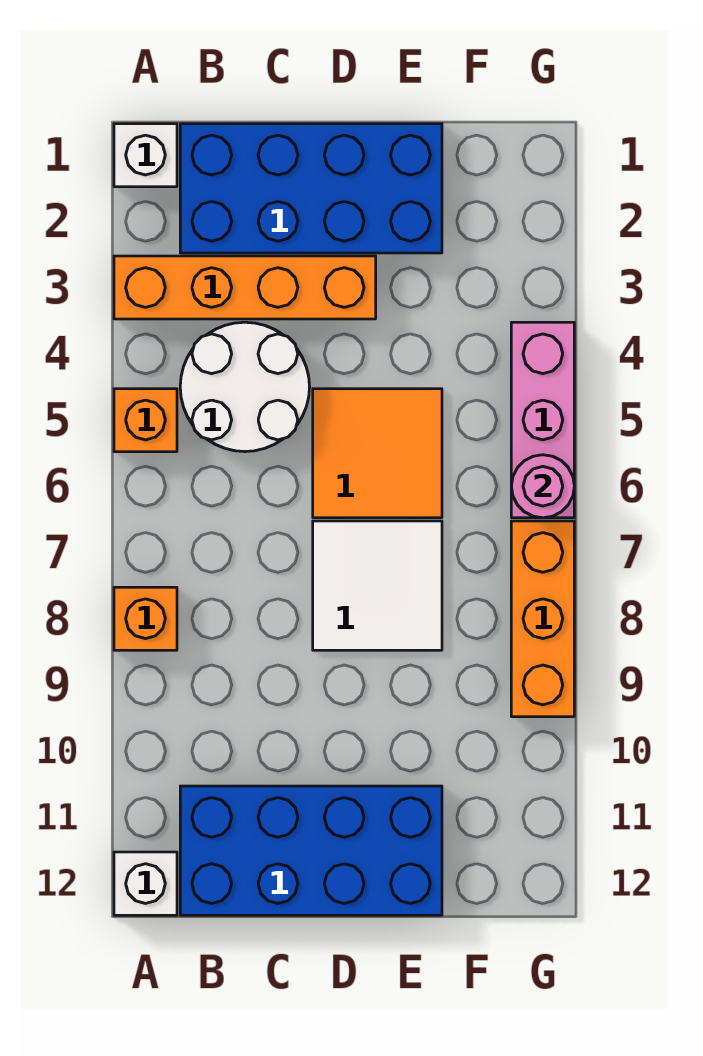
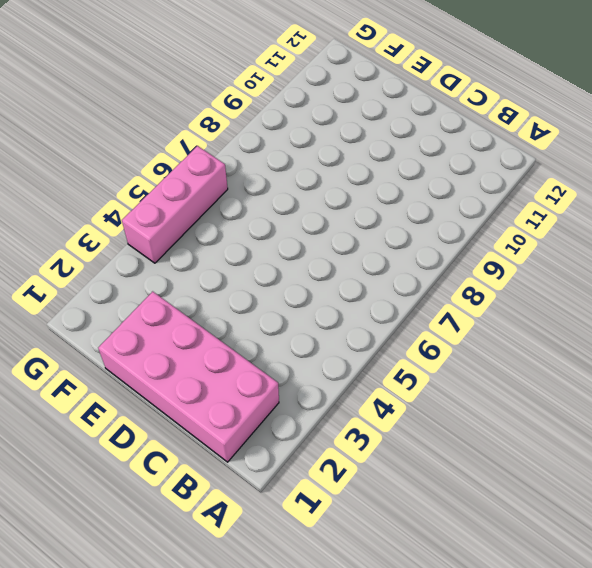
pink brick B1:E2 level 1 -> blue brick B1:E2 level 1
none -> white brick A1 level 1
none -> orange brick A3:D3 level 1
none -> orange brick A5 level 1

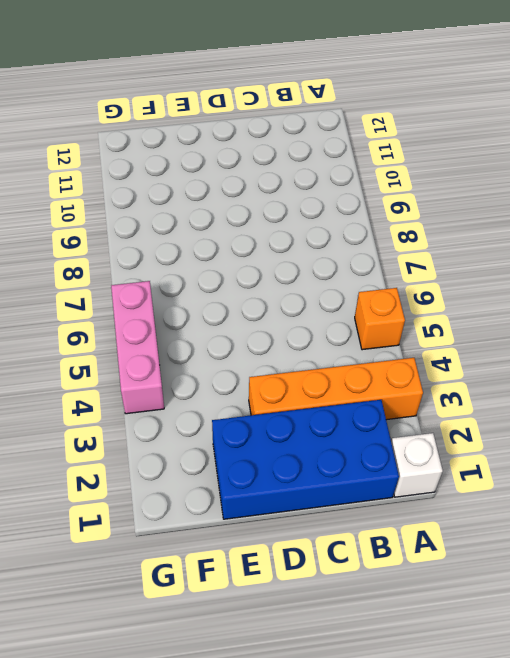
none -> orange brick A8 level 1
none -> white brick A12 level 1
none -> white round brick B4:C5 level 1

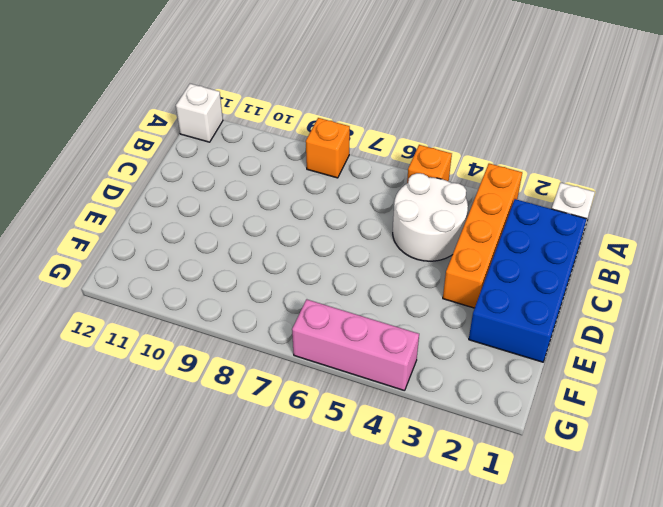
none -> blue brick B11:E12 level 1
none -> orange tile D5:E6 level 1
none -> white tile D7:E8 level 1

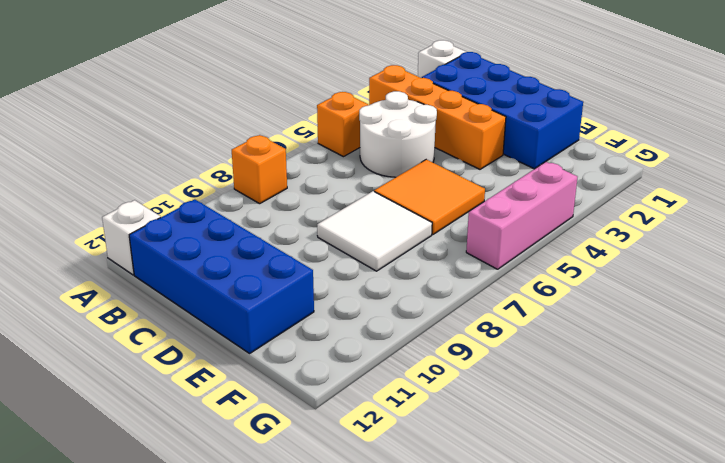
none -> orange brick G7:G9 level 1
none -> pink round brick G6 level 2

